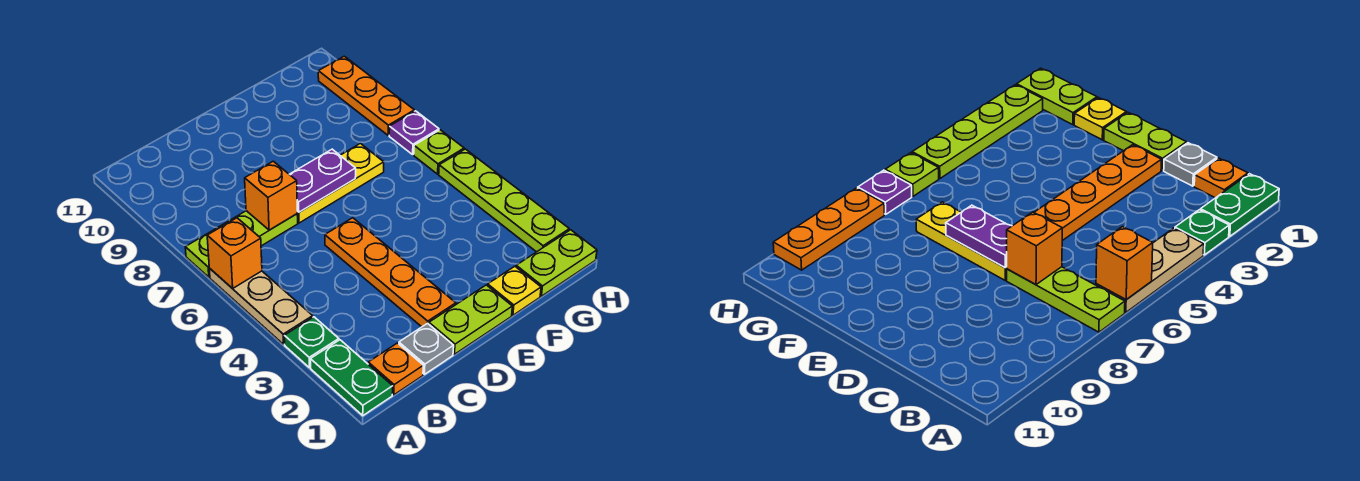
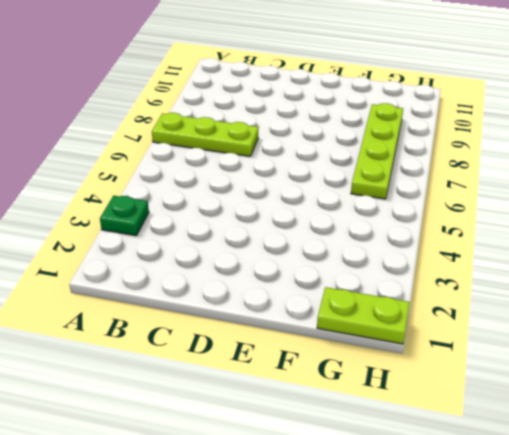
lime plate G6:G9 level 1 -> lime plate H2:H5 level 1
none -> green plate A1:A2 level 1
none -> tan plate A4:A6 level 1
none -> orange plate B1 level 1

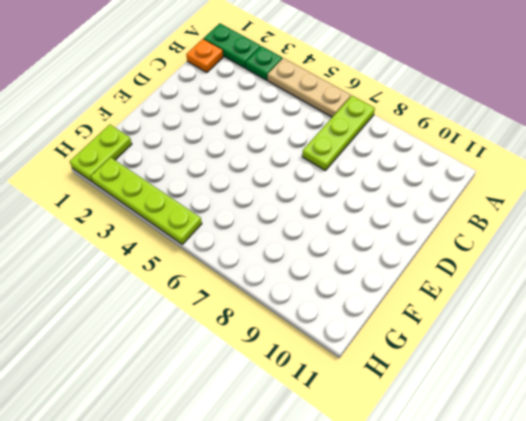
none -> grey plate C1 level 1
none -> lime plate D1:E1 level 1
none -> orange plate D2:D5 level 1

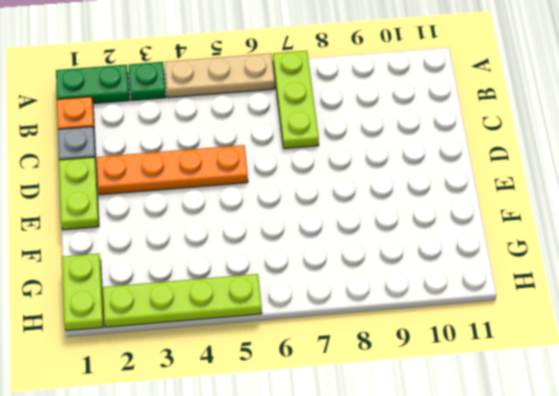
none -> yellow plate D7:F7 level 1
none -> yellow plate F1 level 1
none -> lime plate H6 level 1

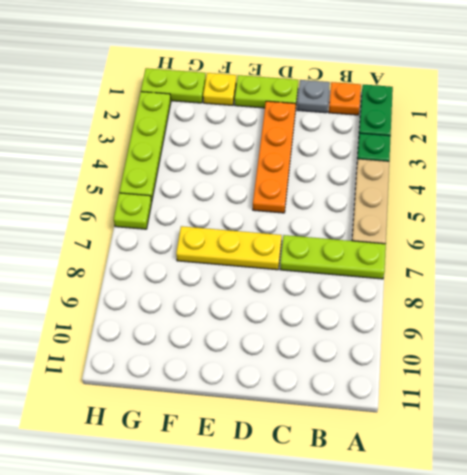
none -> purple plate H7 level 1
none -> orange plate H8:H10 level 1
none -> orange brick A6 level 2

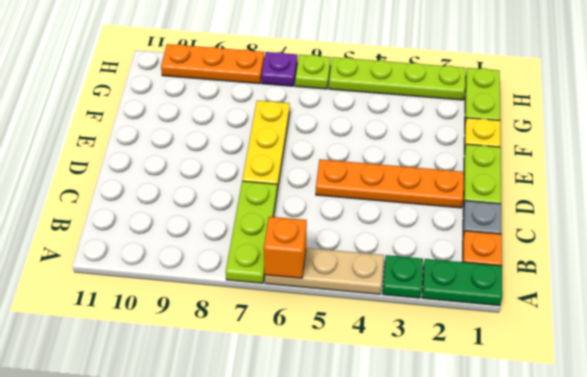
none -> orange brick C7 level 2
none -> purple plate D7:E7 level 2

